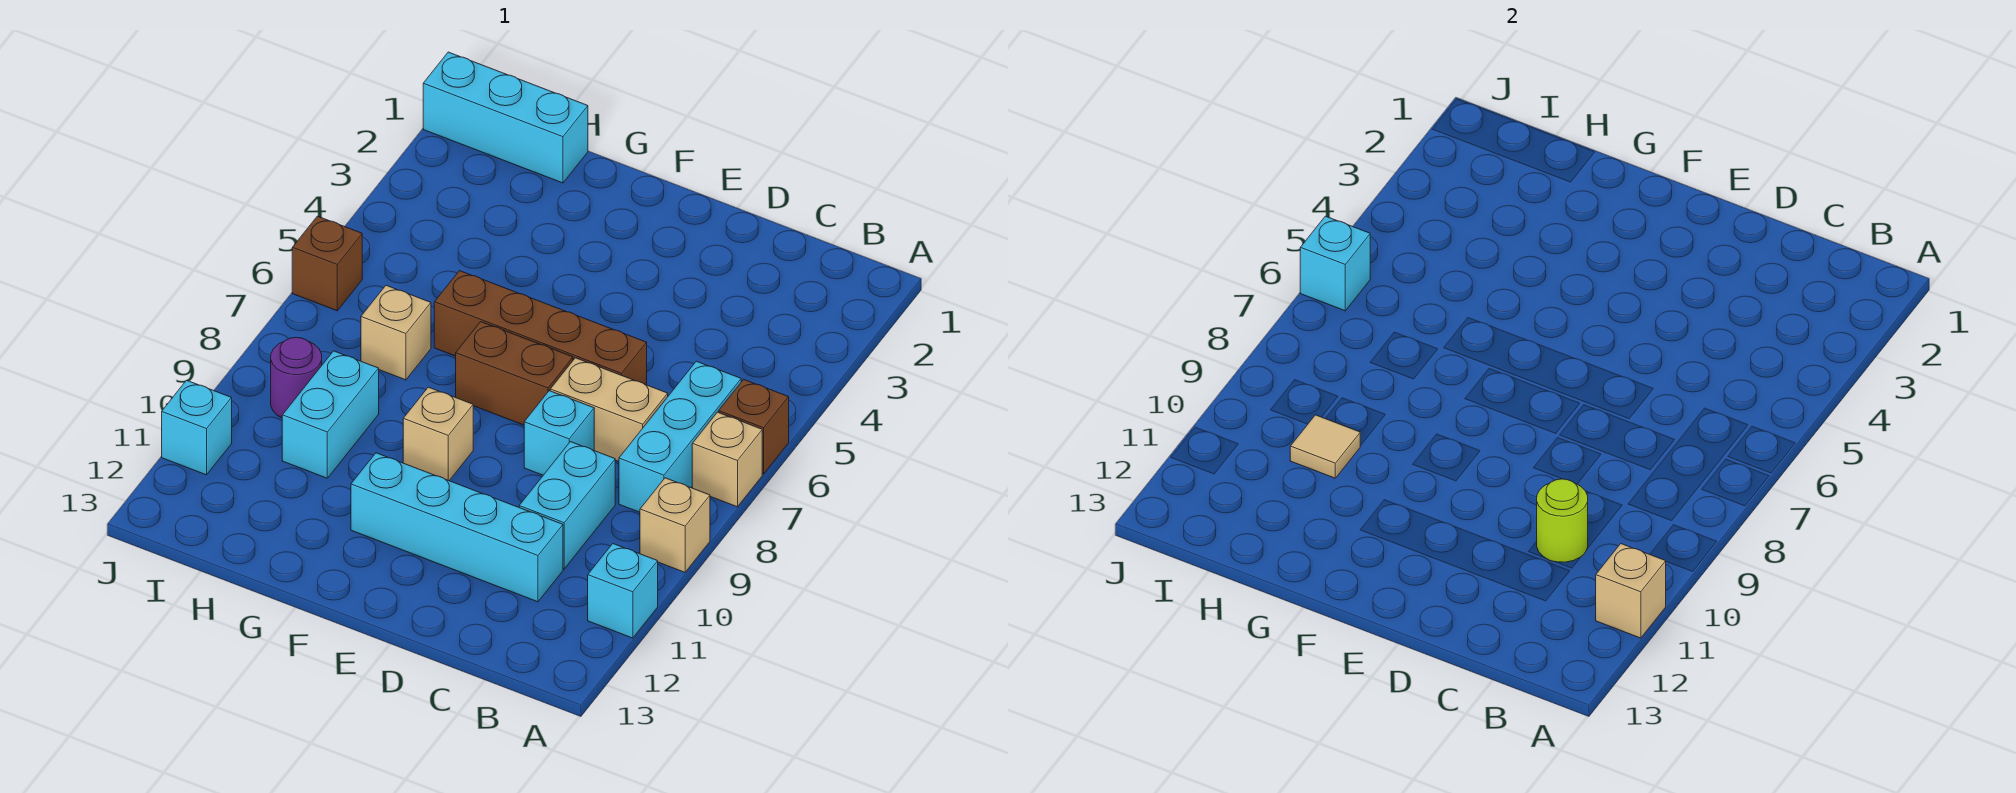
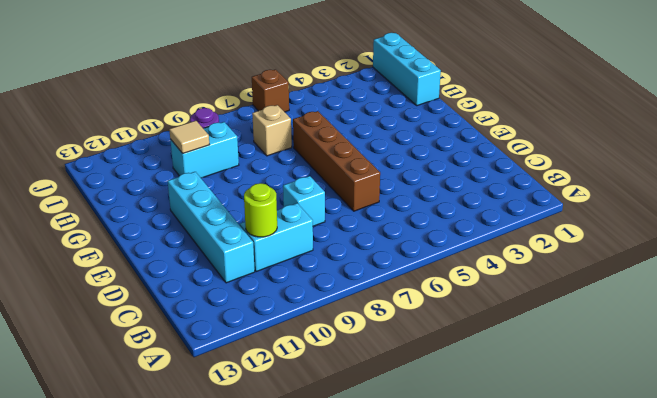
none -> brown brick A6 level 1
none -> tan brick A7 level 1
none -> tan brick A9 level 1

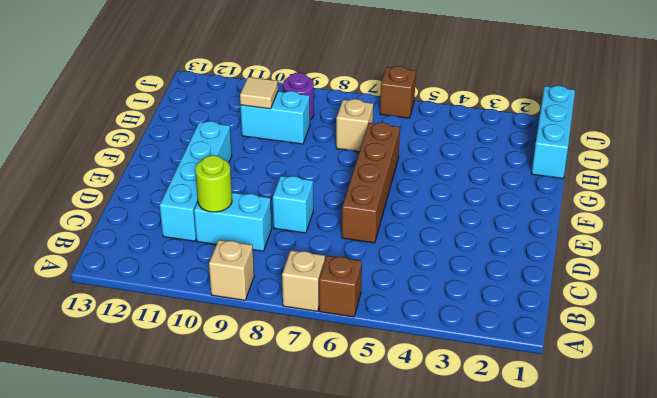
none -> cyan brick A11 level 1
none -> cyan brick B6:B8 level 1
none -> tan brick C7:D7 level 1

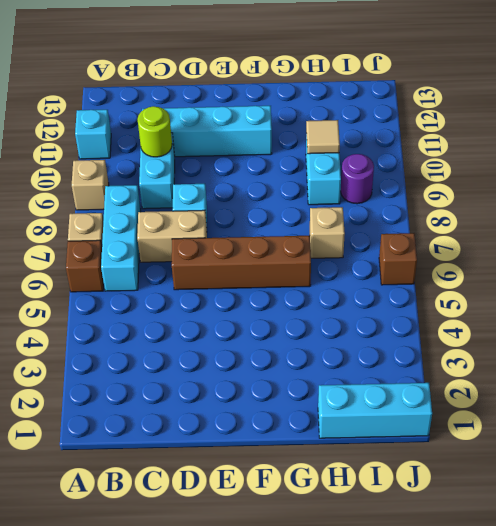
none -> brown brick E7:F7 level 1
none -> tan brick F9 level 1
none -> cyan brick J11 level 1

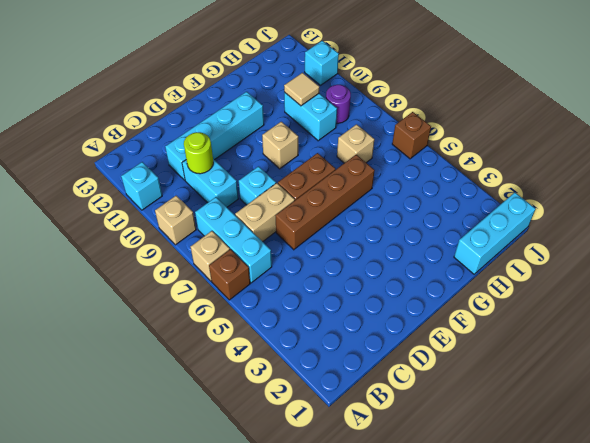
none -> tan brick A11 level 2
none -> cyan brick J6 level 2

